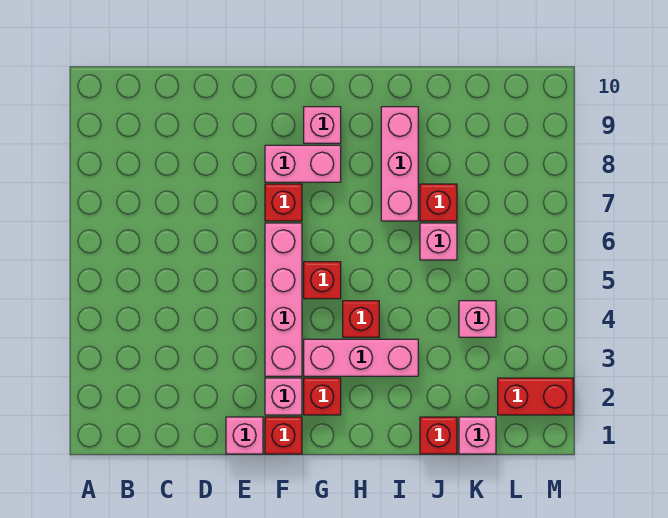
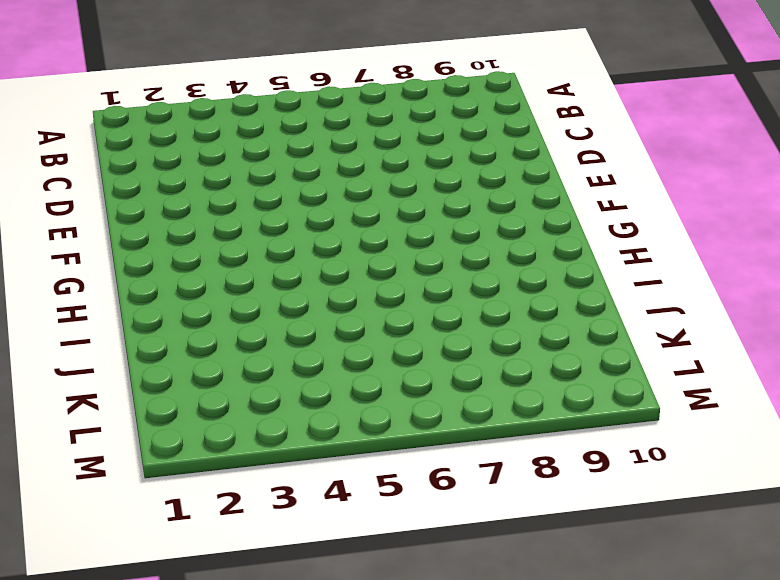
none -> pink brick E1 level 1
none -> red brick F1 level 1
none -> pink brick F2 level 1

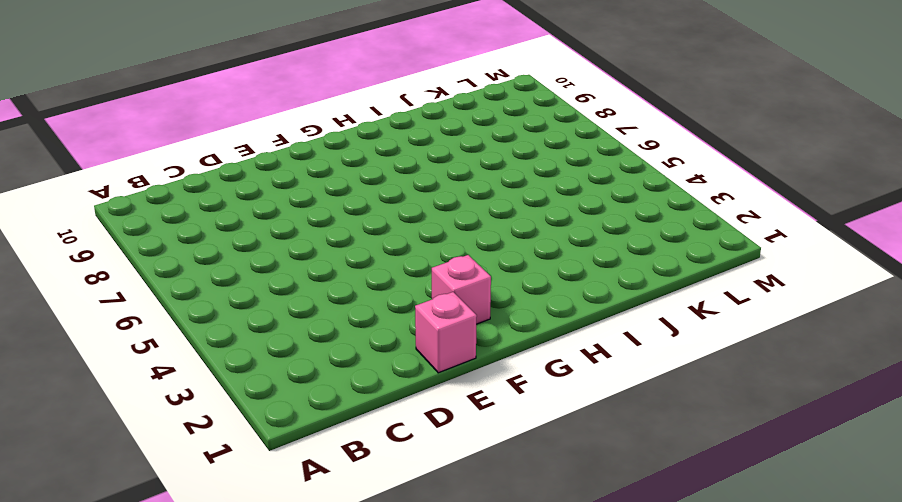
none -> red brick F1 level 1
none -> pink brick F3:F6 level 1
none -> red brick F7 level 1

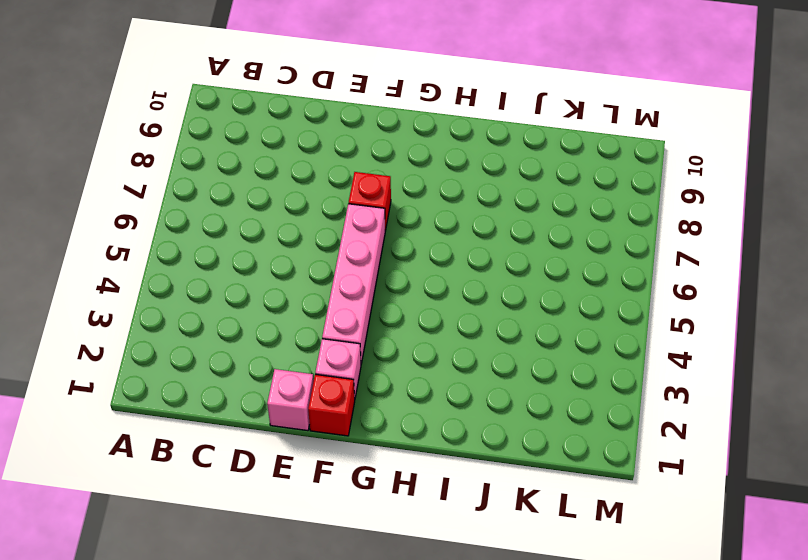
none -> pink brick F8:G8 level 1
none -> red brick G2 level 1
none -> pink brick G3:I3 level 1

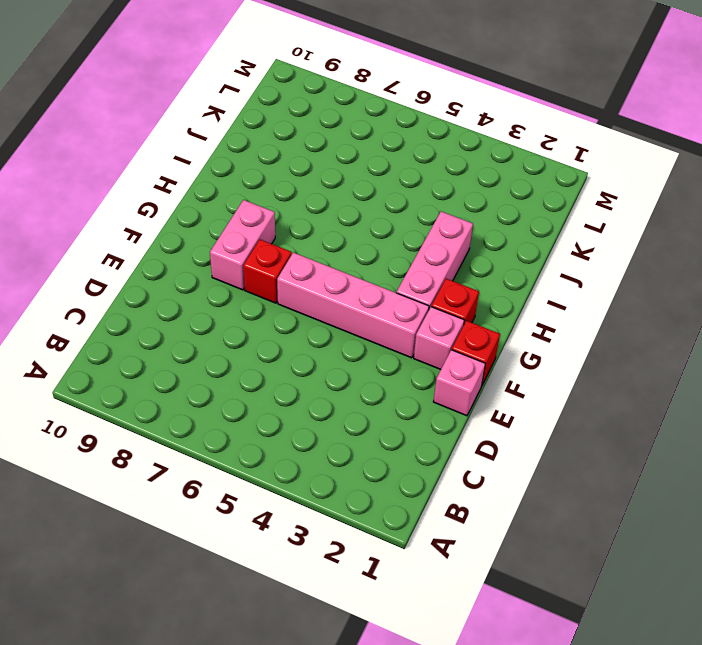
none -> red brick G5 level 1
none -> pink brick G9 level 1
none -> red brick H4 level 1

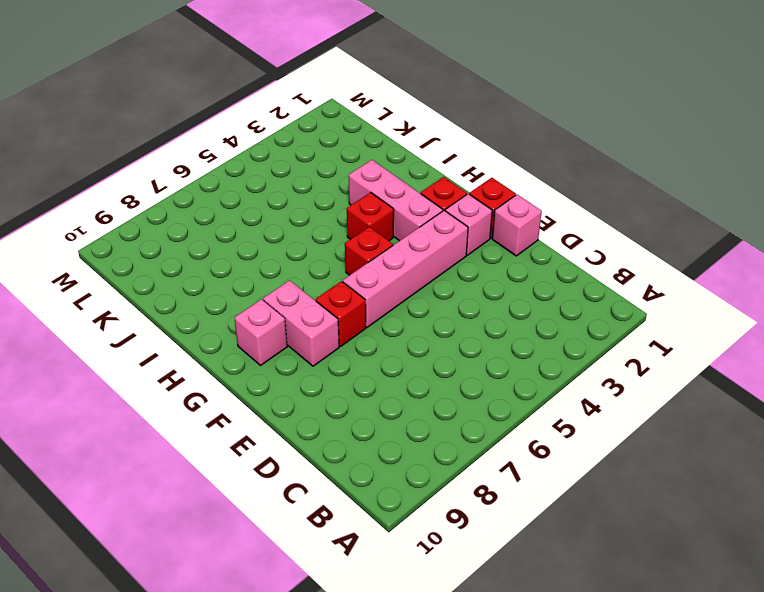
none -> pink brick I7:I9 level 1
none -> red brick J1 level 1
none -> pink brick J6 level 1

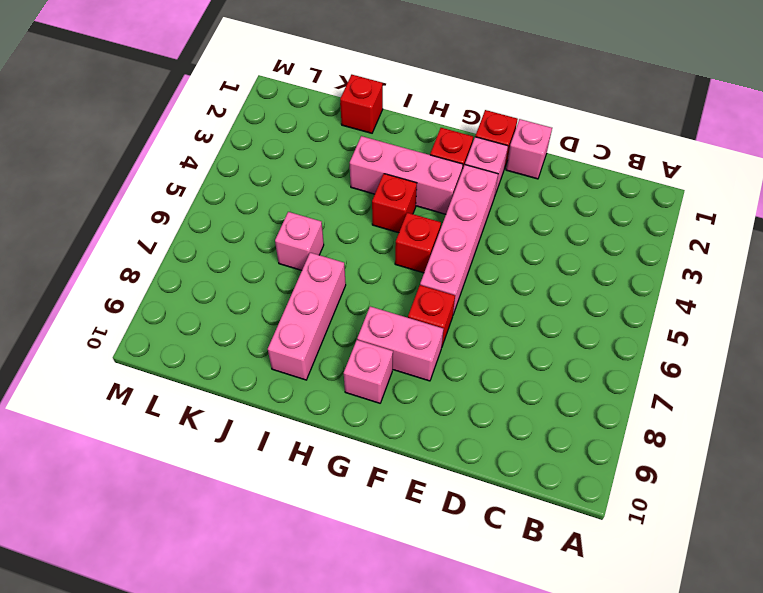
none -> red brick J7 level 1
none -> pink brick K1 level 1
none -> pink brick K4 level 1

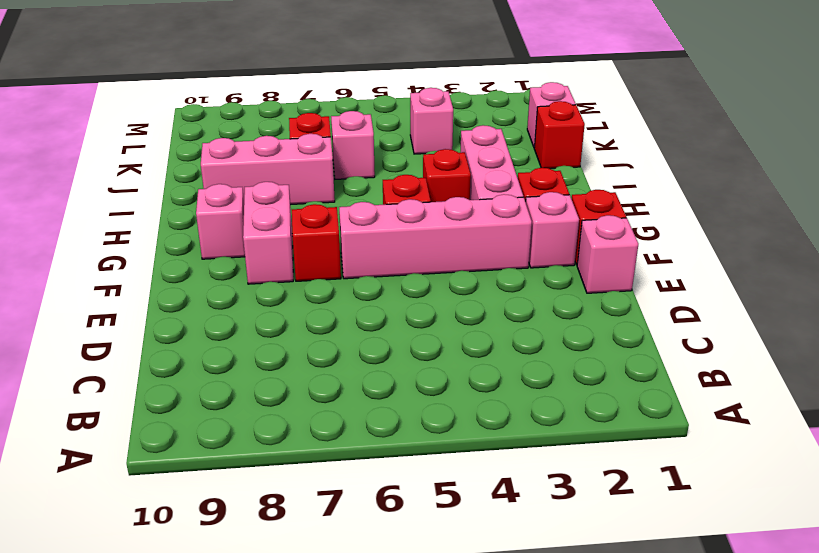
none -> red brick L2:M2 level 1

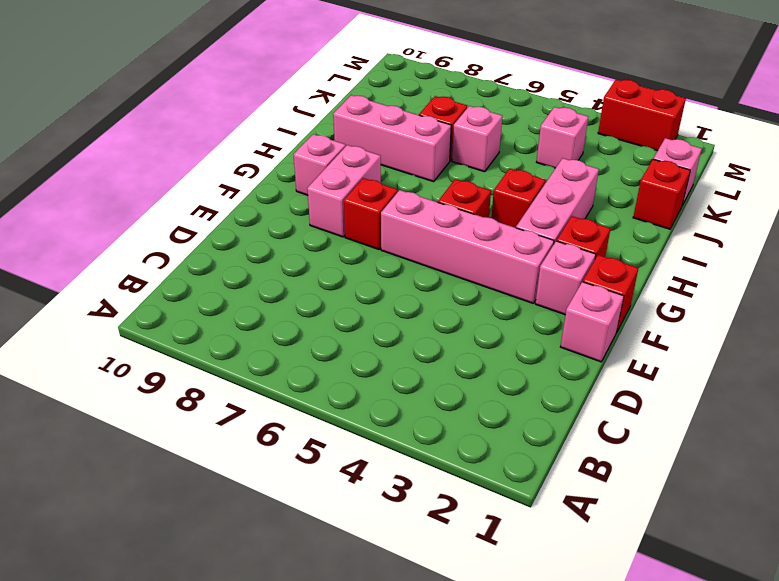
red brick M2:M3 level 1 -> red brick L2:M2 level 1

